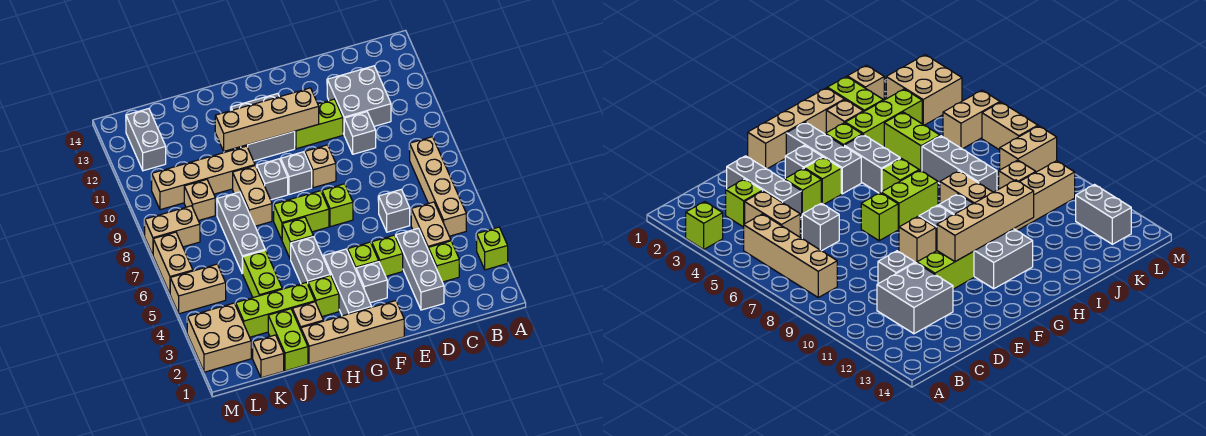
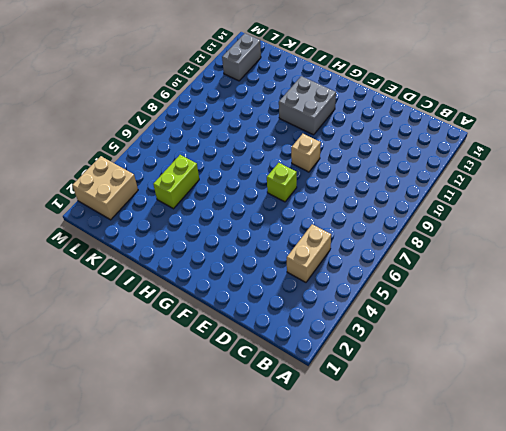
none -> lime brick A3 level 1
none -> tan brick B5:B8 level 1
none -> lime brick C3 level 1
none -> grey brick C11:D12 level 1

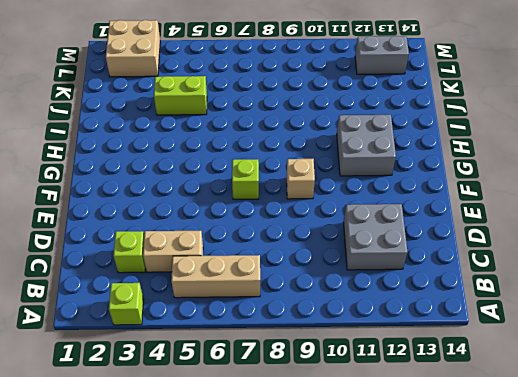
tan brick B5:B7 level 1 -> tan brick B5:B8 level 1
none -> grey brick D2:D4 level 1
none -> grey brick D6 level 1
none -> grey brick D10 level 1
none -> lime brick E4 level 1

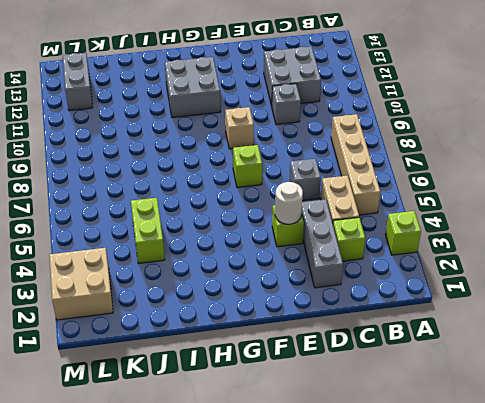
white round brick E4 level 2 -> none
none -> lime brick E11:F11 level 1
none -> tan brick F1:I1 level 1
none -> grey brick F3 level 1
none -> lime brick F4 level 1

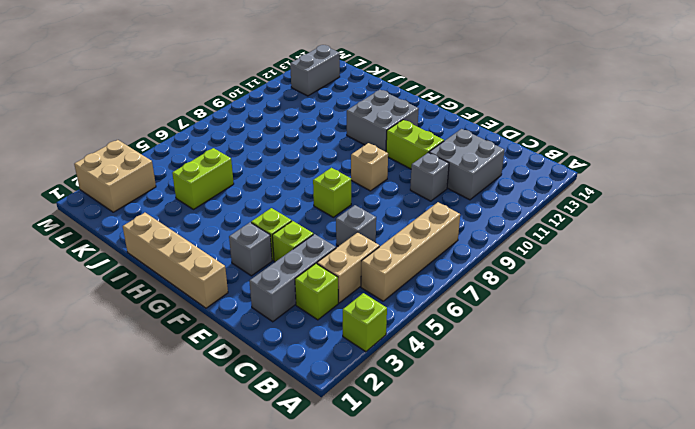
none -> grey brick G2:G4 level 1
none -> lime brick G7:H7 level 1
none -> grey brick G9 level 1
none -> lime brick H3 level 1

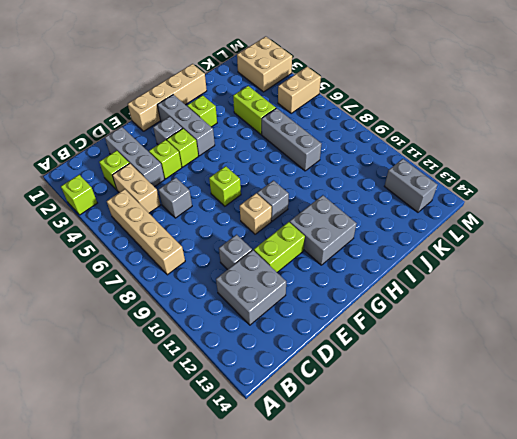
none -> lime brick G7:H7 level 1
none -> grey brick H4:H5 level 1
none -> lime brick H6 level 1
none -> grey brick H9 level 1

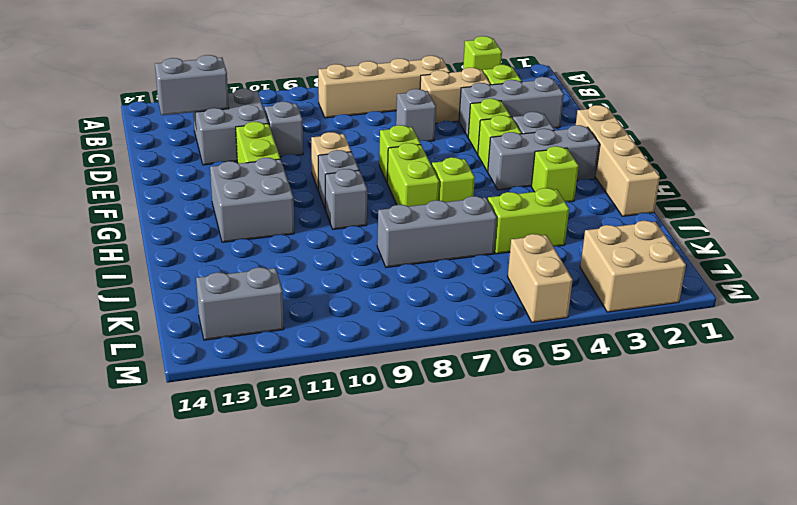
grey brick C12:C13 level 2 -> grey brick H4:H5 level 1
none -> tan brick I2 level 1
none -> lime brick I3:K3 level 1
none -> tan brick I8:I9 level 1
none -> tan brick I10:L10 level 1

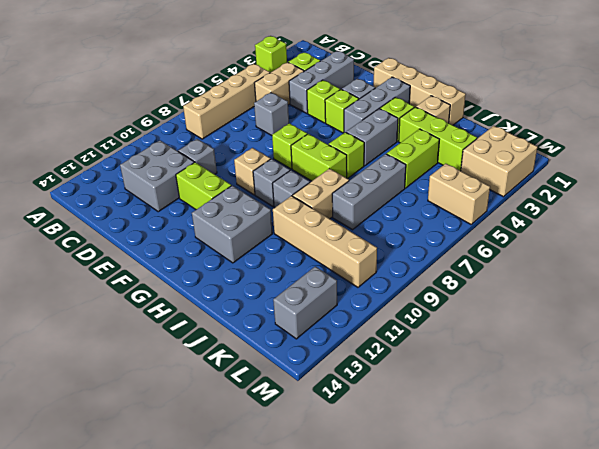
none -> lime brick J1:J2 level 1
none -> tan brick K1 level 1
none -> tan brick K9 level 1
none -> tan brick L8:M8 level 1

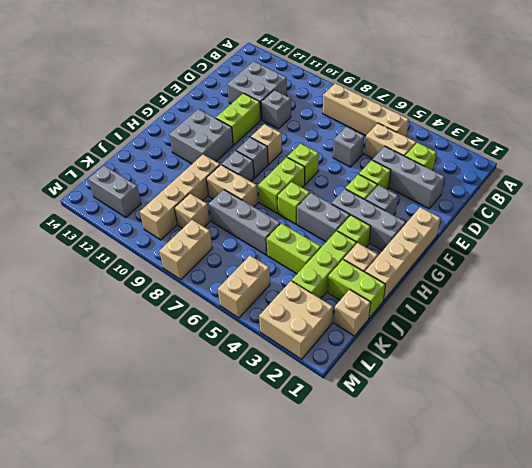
none -> lime brick A3 level 1
none -> tan brick M6:M7 level 1
none -> tan brick F11:I11 level 2

